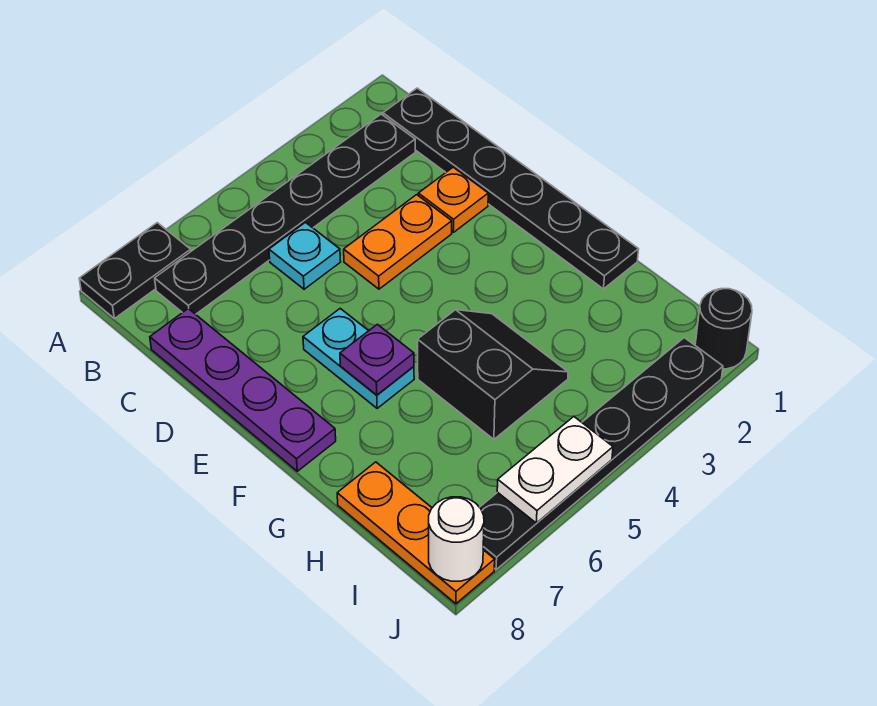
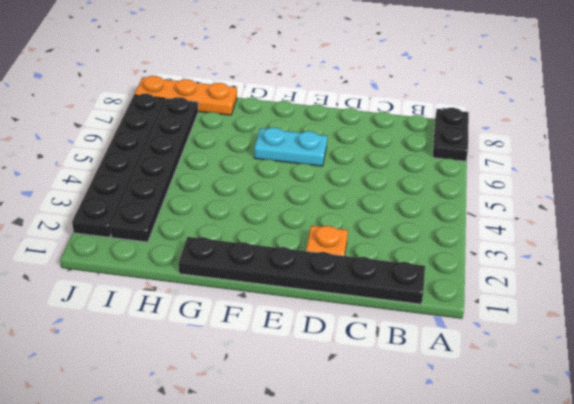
black plate I2:I7 level 1 -> black plate B2:B7 level 1
none -> cyan plate C5 level 1
none -> purple plate C8:F8 level 1
none -> orange plate D3:D4 level 1

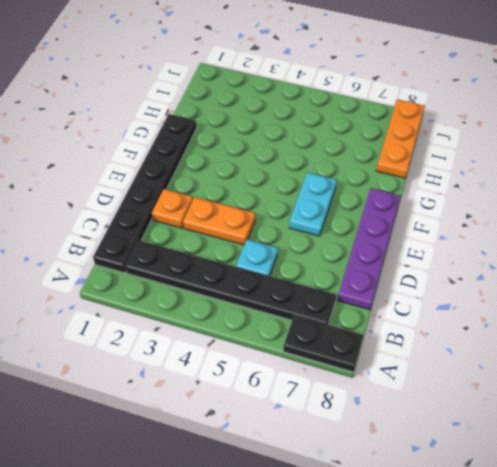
none -> black slope G4:H5 level 1 top 5
none -> black round brick J1 level 1
none -> black plate J2:J7 level 1

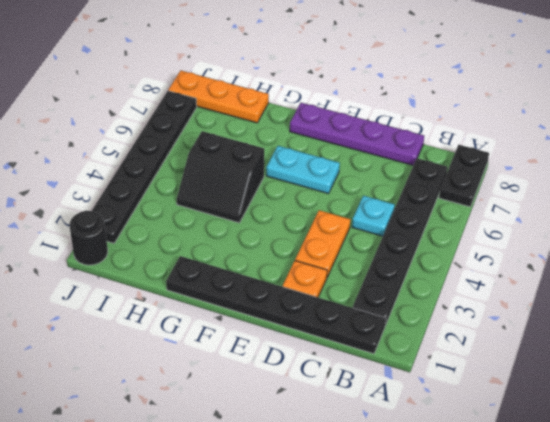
none -> purple plate F6 level 2
none -> white plate J5:J6 level 2
none -> white round brick J8 level 2

